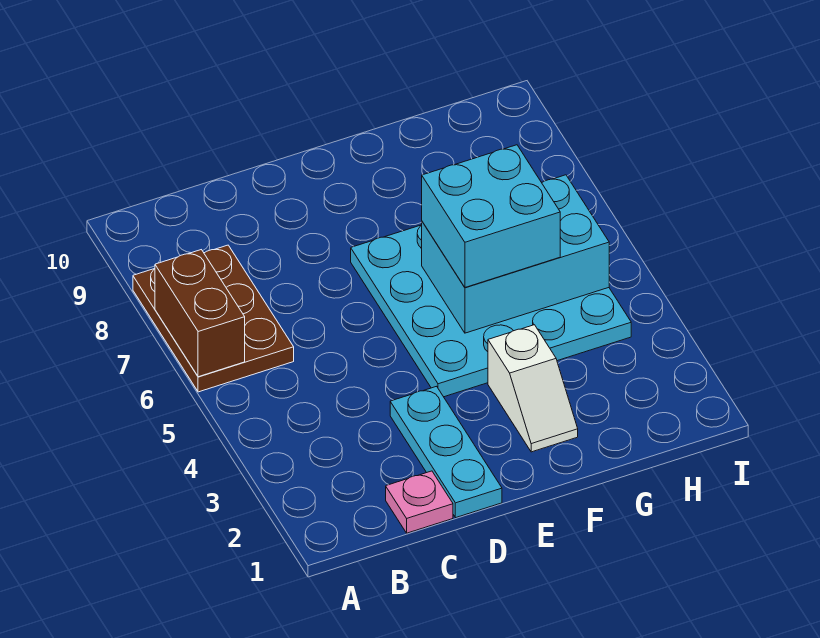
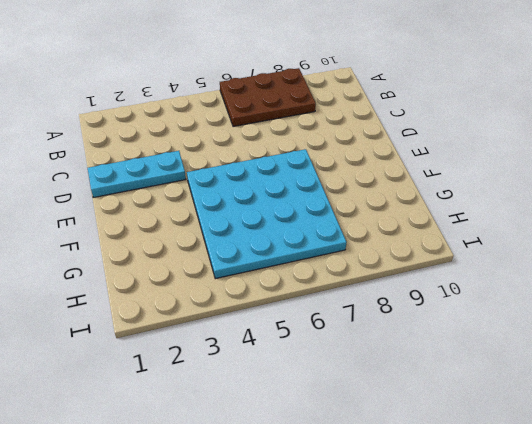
none -> pink plate C1 level 1
none -> white slope F2:F3 level 1 top 3

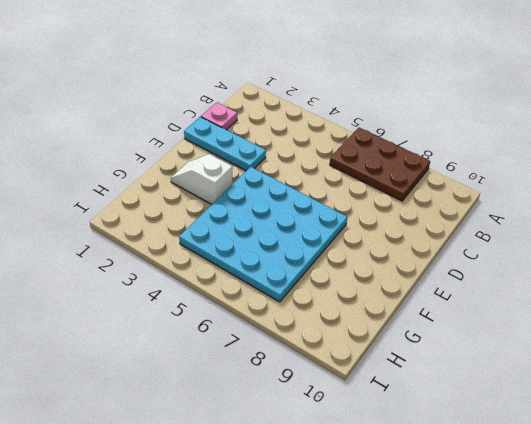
none -> brown brick A6:A7 level 2
none -> cyan brick F5:H6 level 2

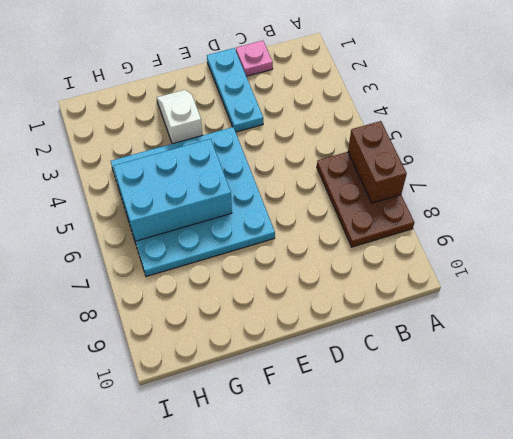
none -> cyan brick F5:G6 level 3

